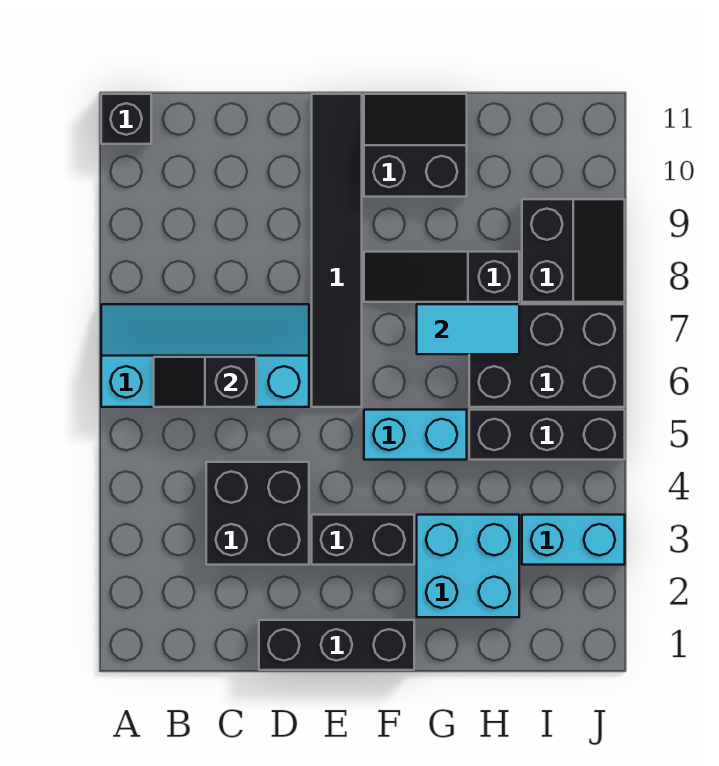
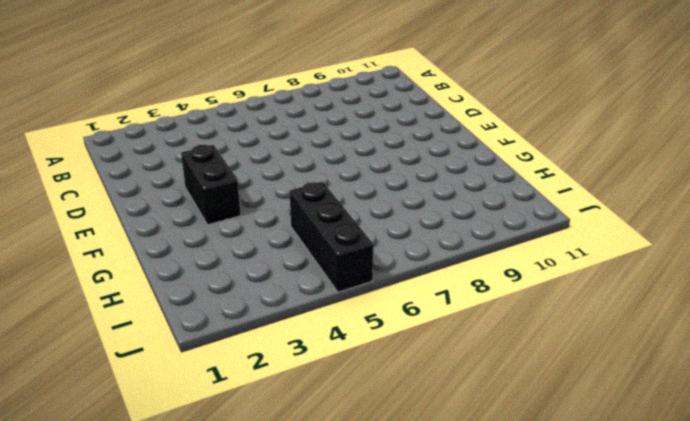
none -> cyan slope A6:D7 level 1 top 6
none -> black brick A11 level 1
none -> black brick C3:D4 level 1

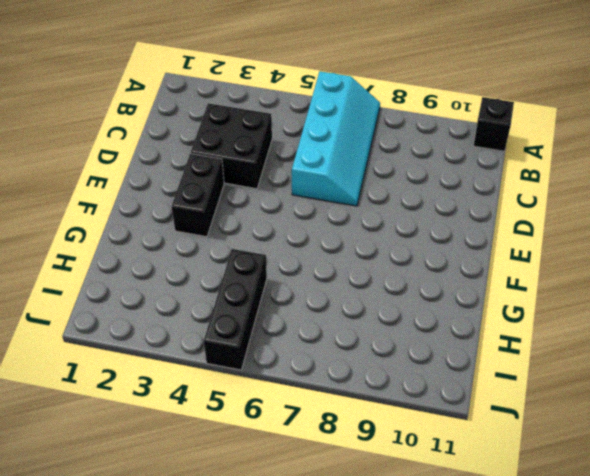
none -> black brick D1:F1 level 1
none -> black tile E6:E11 level 1
none -> cyan brick F5:G5 level 1

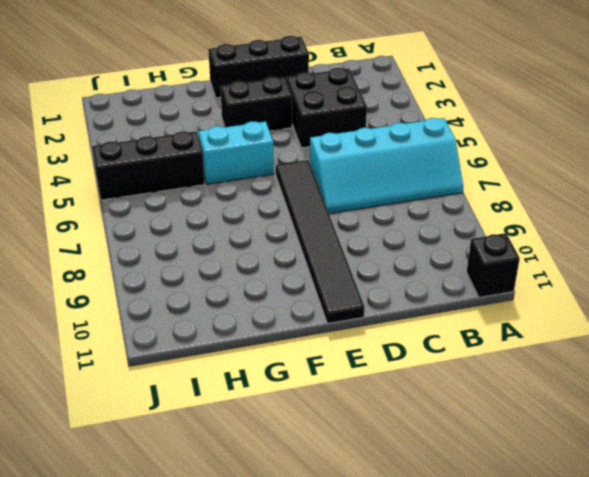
none -> black slope F8:H8 level 1 top H
none -> black slope F10:G11 level 1 top 10
none -> cyan brick G2:H3 level 1

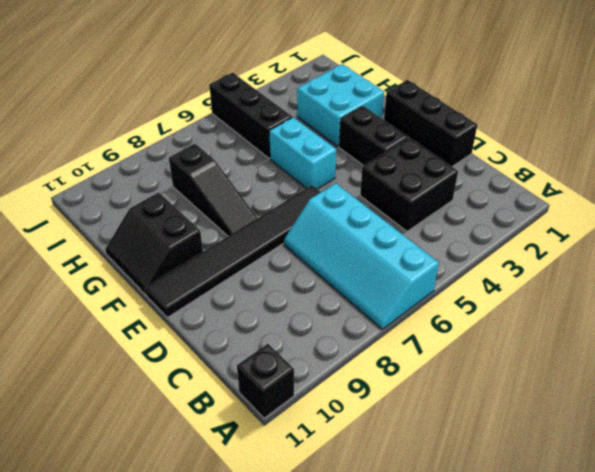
none -> black brick H6:J7 level 1
none -> cyan brick I3:J3 level 1
none -> black slope I8:J9 level 1 top I

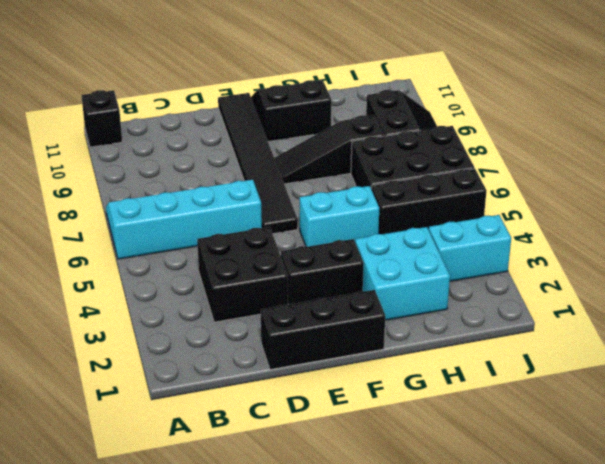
none -> black slope B6:C6 level 2 top C
none -> cyan tile G7:H7 level 2

